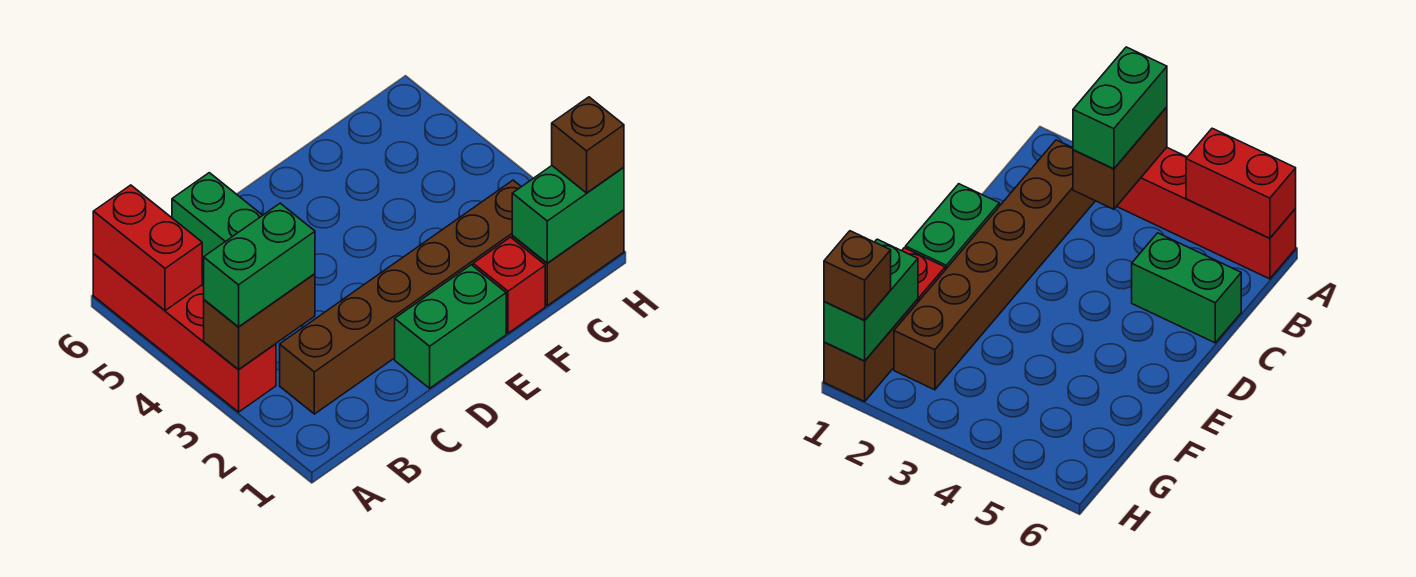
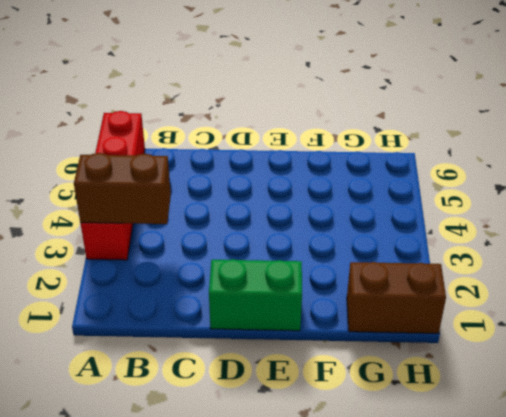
none -> brown brick B2:G2 level 1
none -> green brick C5:C6 level 1

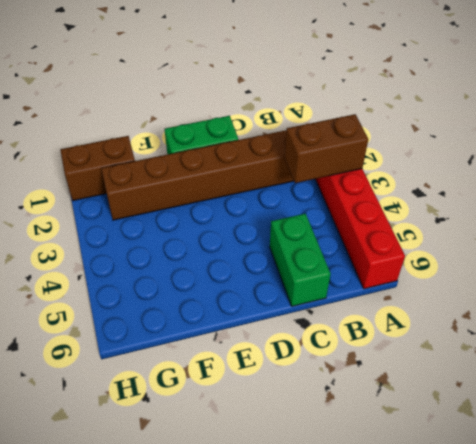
none -> red brick F1 level 1
none -> red brick A5:A6 level 2

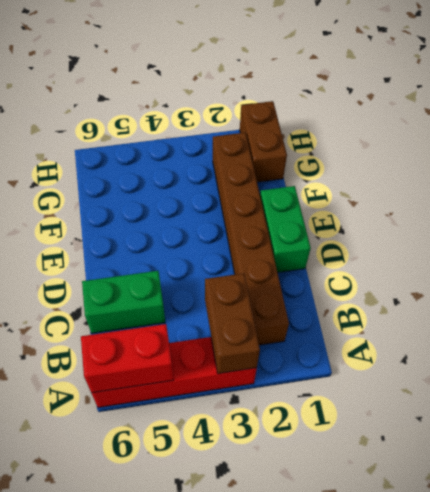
none -> red brick F1 level 1
none -> green brick G1:H1 level 2

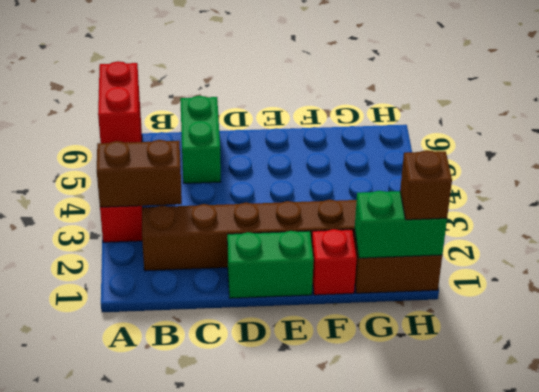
none -> green brick A3:B3 level 3

